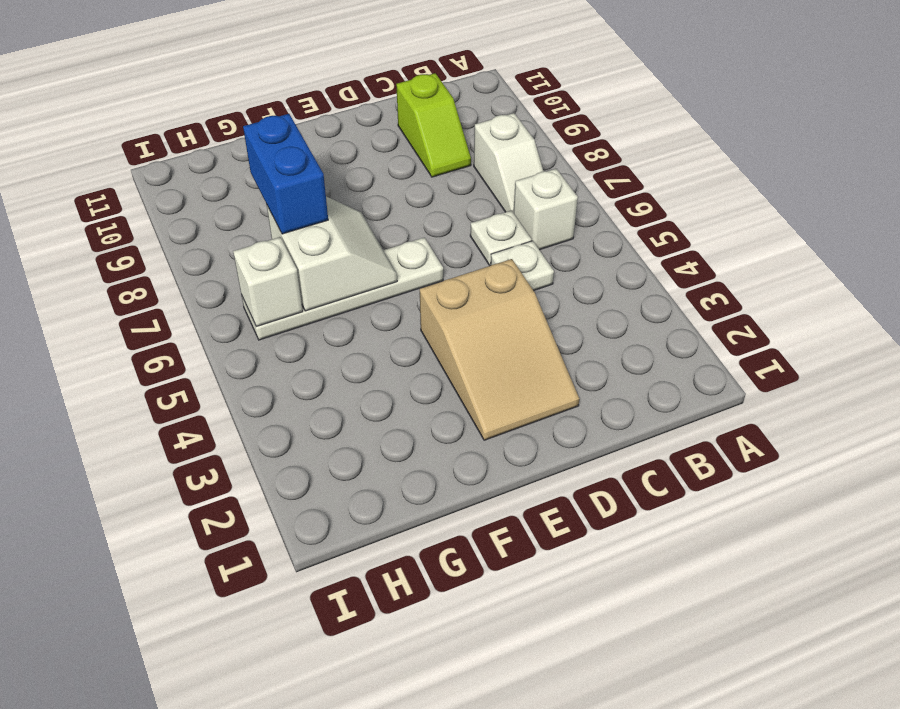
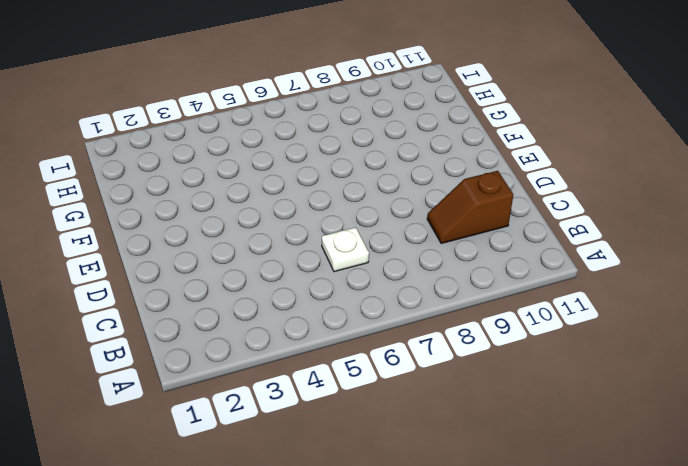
brown slope C9:C10 level 1 top 10 -> lime slope C9:C10 level 1 top 10
none -> white brick B6 level 1
none -> white slope B7:B8 level 1 top 8

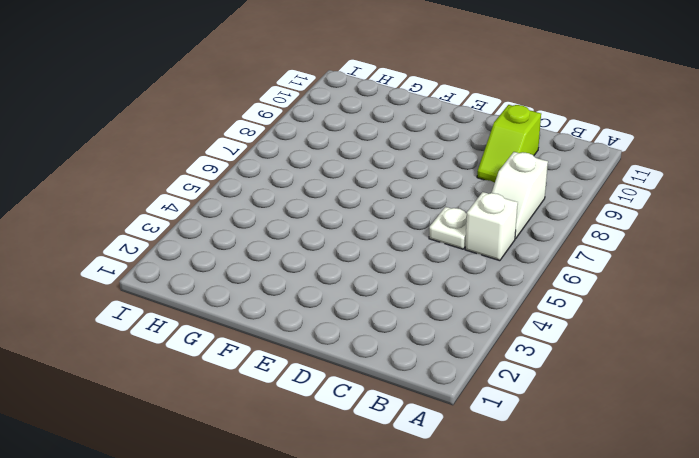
none -> white plate C5 level 1
none -> tan slope D2:E4 level 1 top 4

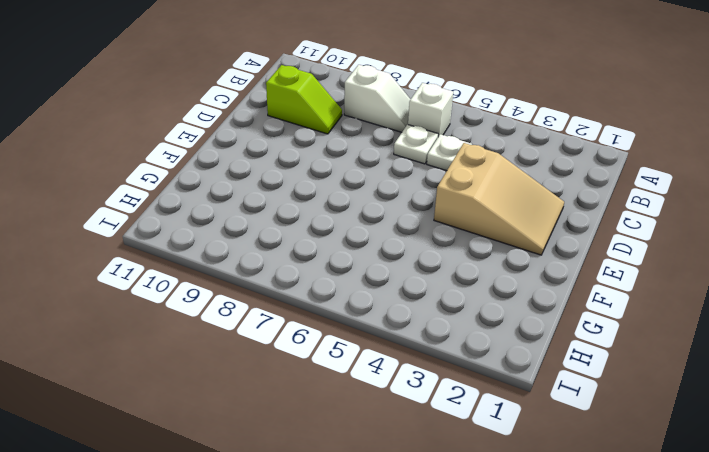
none -> white plate E6:H6 level 1
none -> white slope F6:G7 level 2 top G

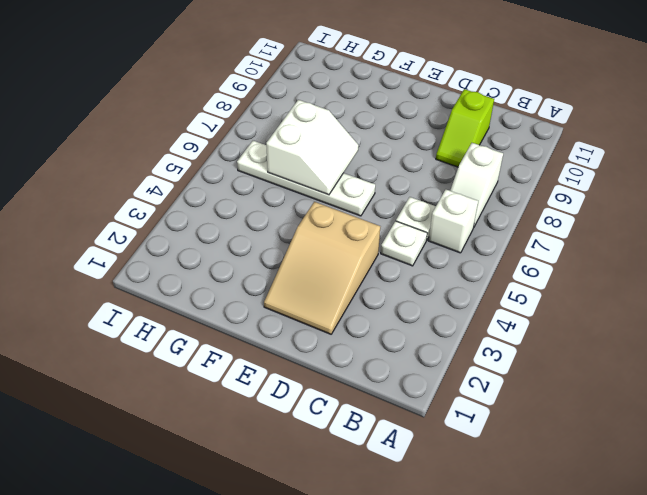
none -> white brick H6 level 2
none -> blue brick G7:G8 level 3

